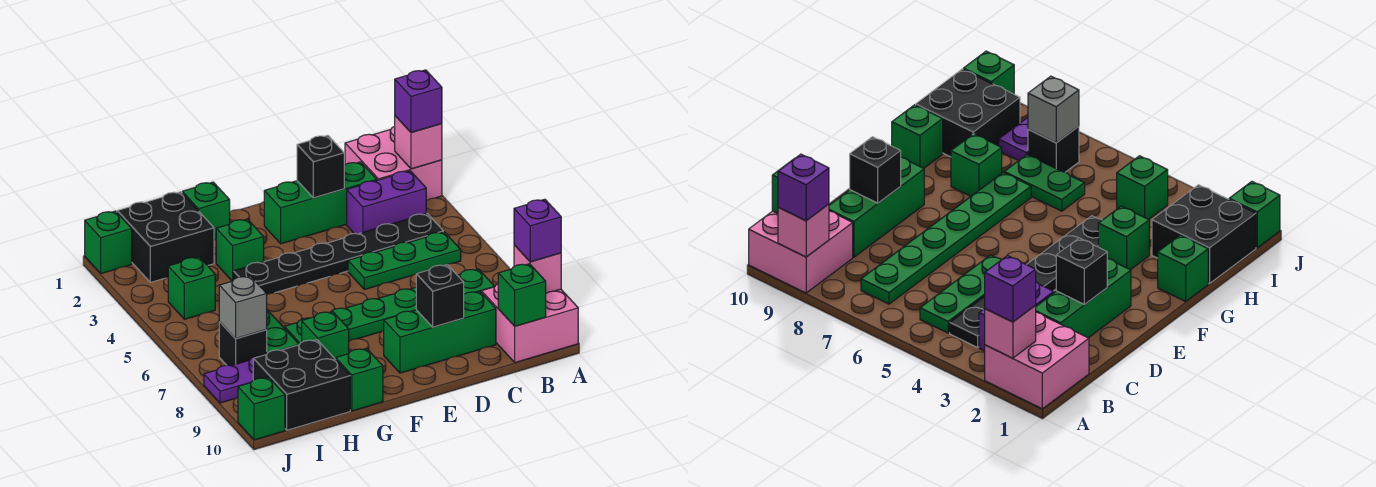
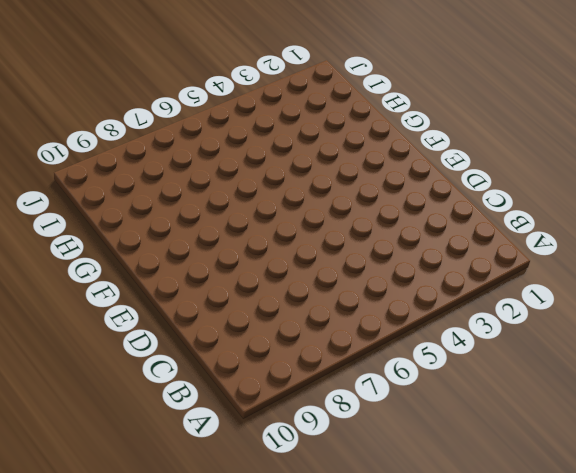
none -> pink brick A1:B2 level 1
none -> pink brick A9:B10 level 1
none -> purple brick B3:C3 level 1

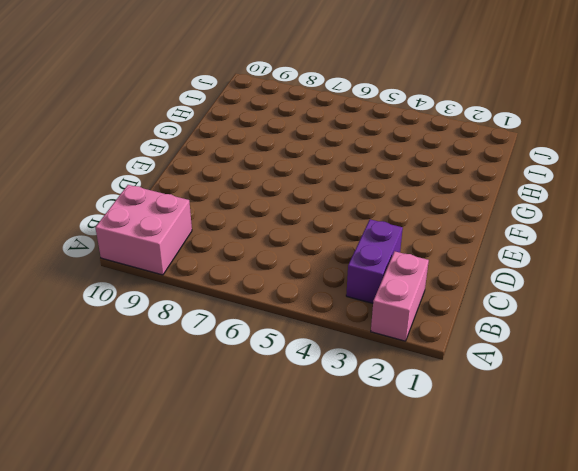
pink brick A2:B2 level 1 -> pink brick A1:B2 level 1
none -> black plate B4:G4 level 1
none -> green plate B5:D5 level 1
none -> green plate B7:G7 level 1

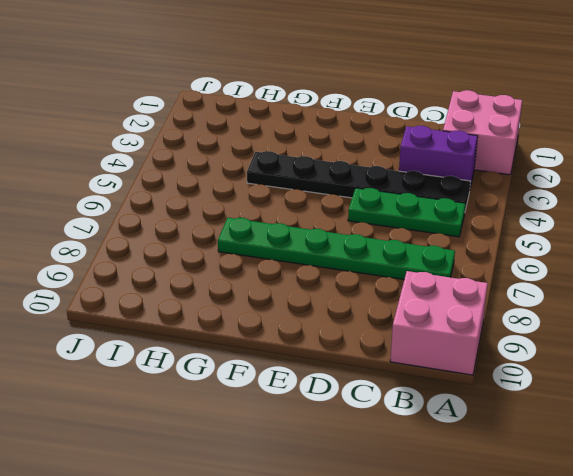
none -> green brick C2:E2 level 1
none -> green brick C9:E9 level 1
none -> green brick G1 level 1

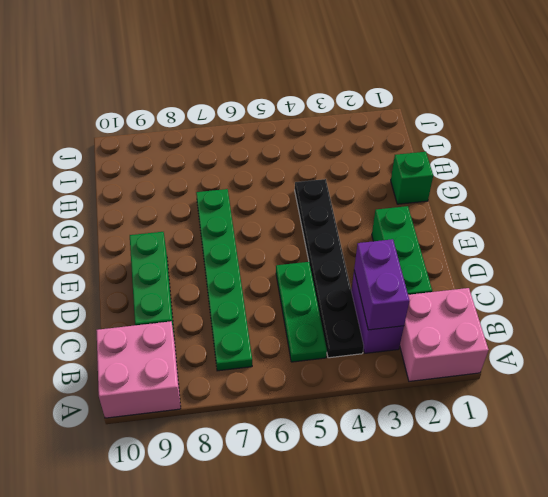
purple brick B3:C3 level 2 -> none
none -> green brick G3 level 1
none -> green brick G8 level 1
none -> green brick G10 level 1

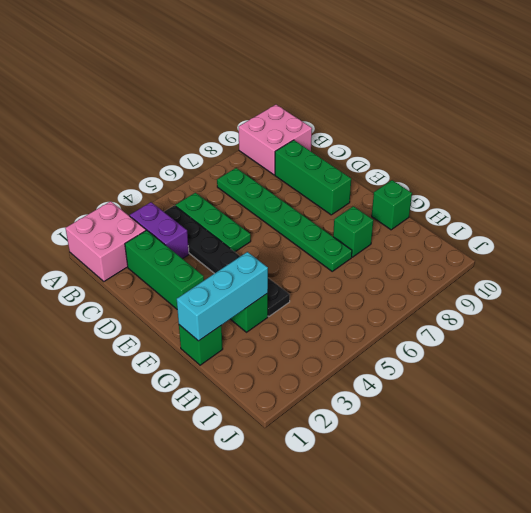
cyan brick G1:G3 level 2 -> none
none -> black brick H1:I2 level 1
none -> green plate H6:H7 level 1
none -> black brick H9:I10 level 1

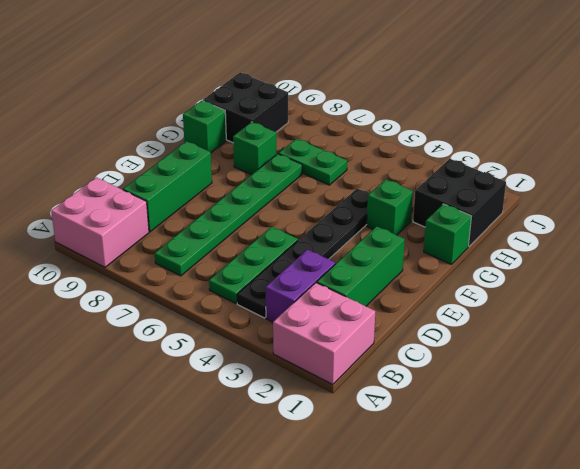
none -> green brick I4 level 1
none -> black brick I7 level 1
none -> purple plate I8:J8 level 1

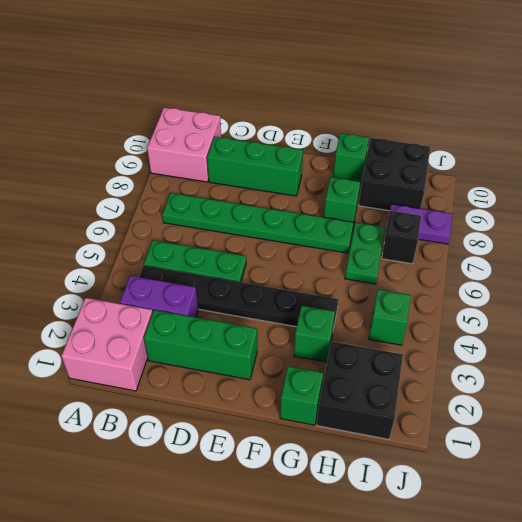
none -> green brick J1 level 1
none -> green brick J10 level 1
none -> pink brick A2 level 2

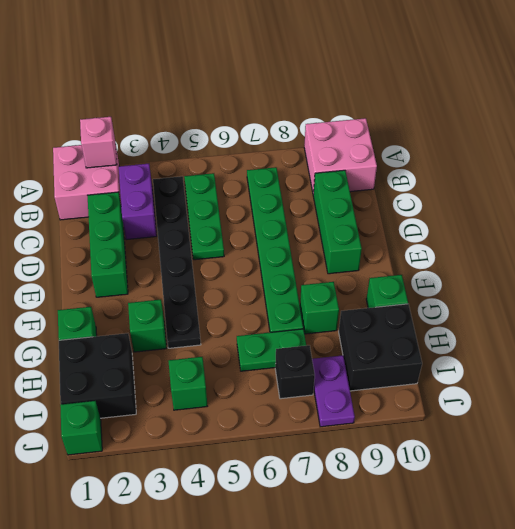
none -> green brick J10 level 1
none -> pink brick A9 level 2
none -> green brick B10 level 2

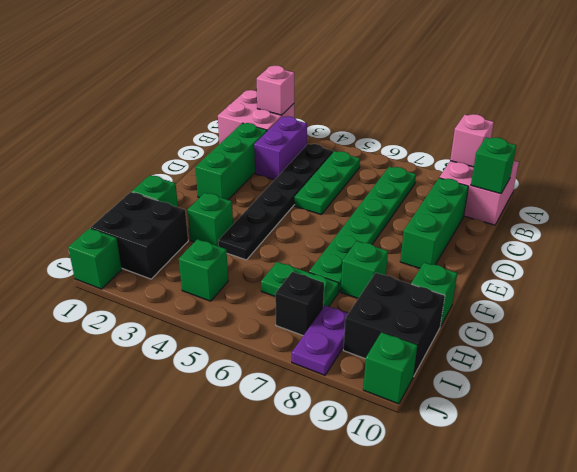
none -> black brick D2 level 2
none -> black brick D9 level 2
none -> grey brick I7 level 2

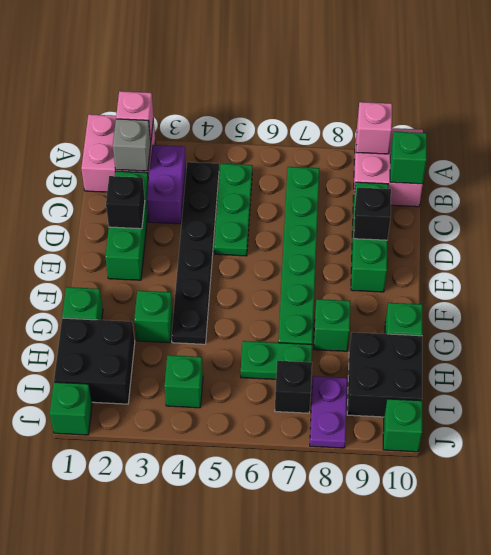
grey brick B2 level 2 -> grey brick I7 level 2
none -> purple brick A2 level 3
none -> purple brick A9 level 3

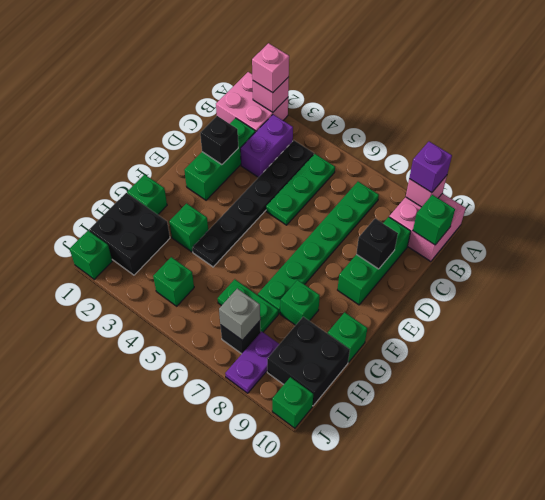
pink brick A2 level 3 -> purple brick A2 level 3

